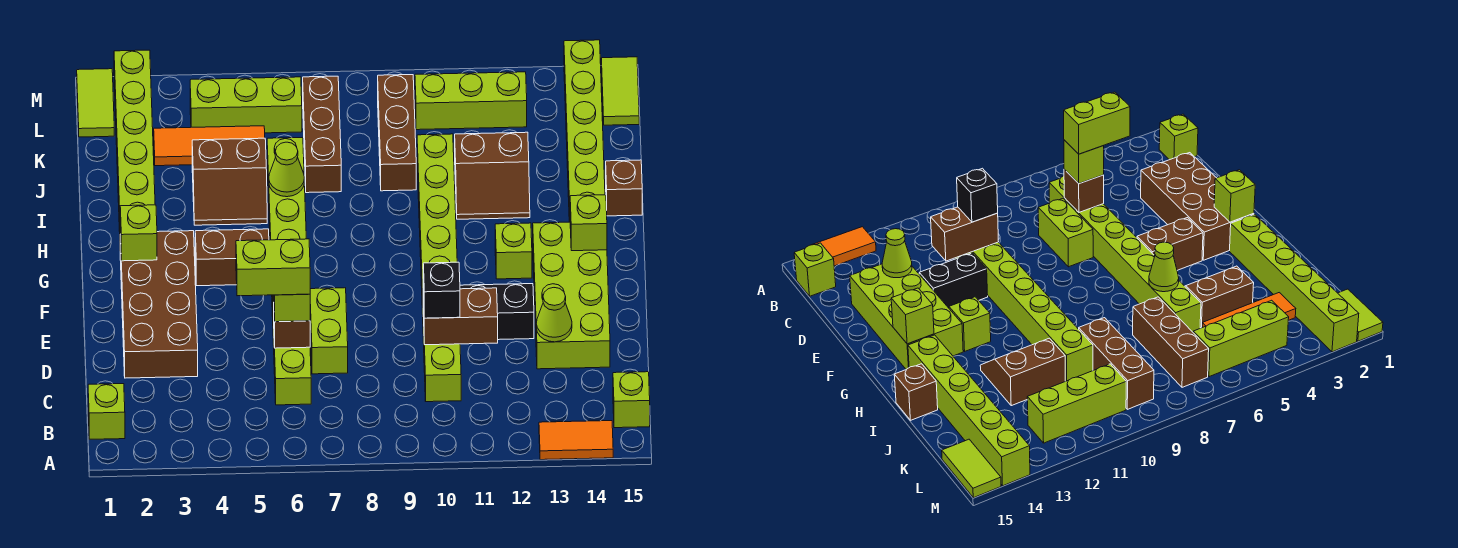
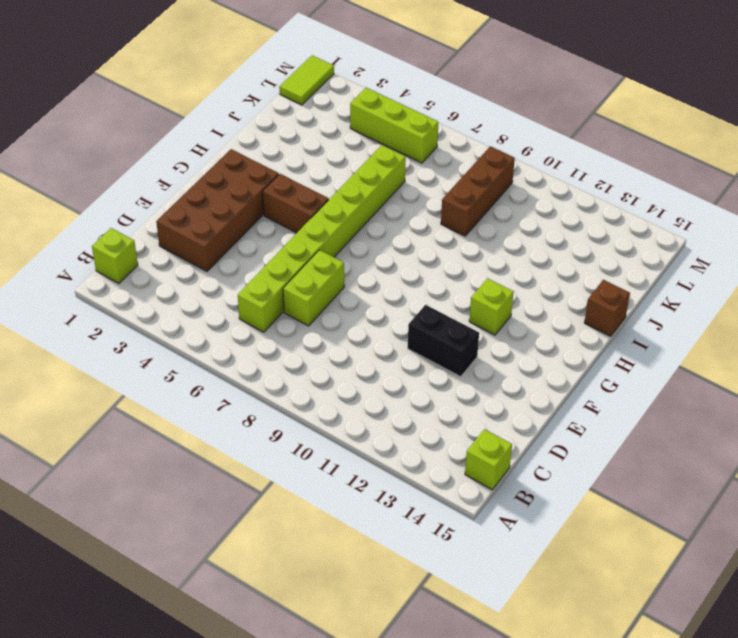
none -> orange tile A13:A14 level 1
none -> lime brick C10:J10 level 1
none -> lime brick D13:G14 level 1
none -> lime brick H2:M2 level 1

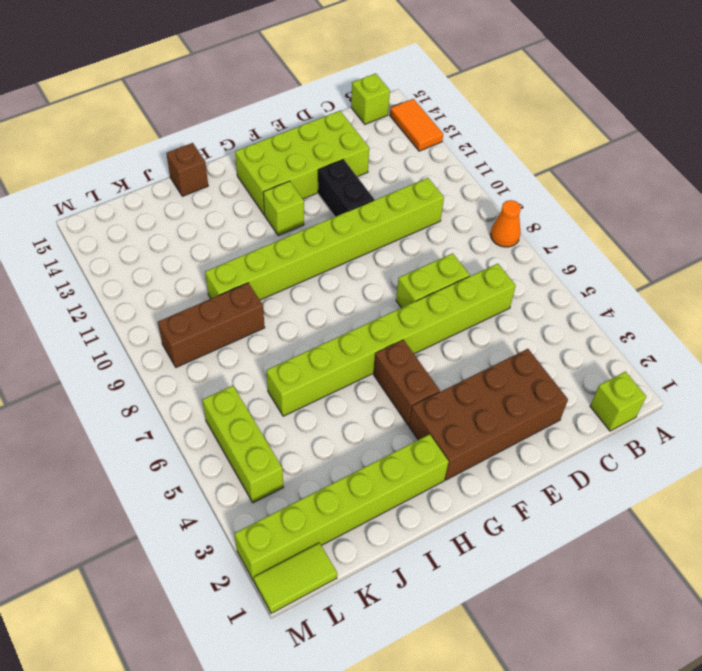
orange cone A8 level 1 -> none
none -> lime brick H14:M14 level 1
none -> brown slope I4:J5 level 1 top J
none -> brown slope I11:J12 level 1 top J
none -> brown brick J7:L7 level 1

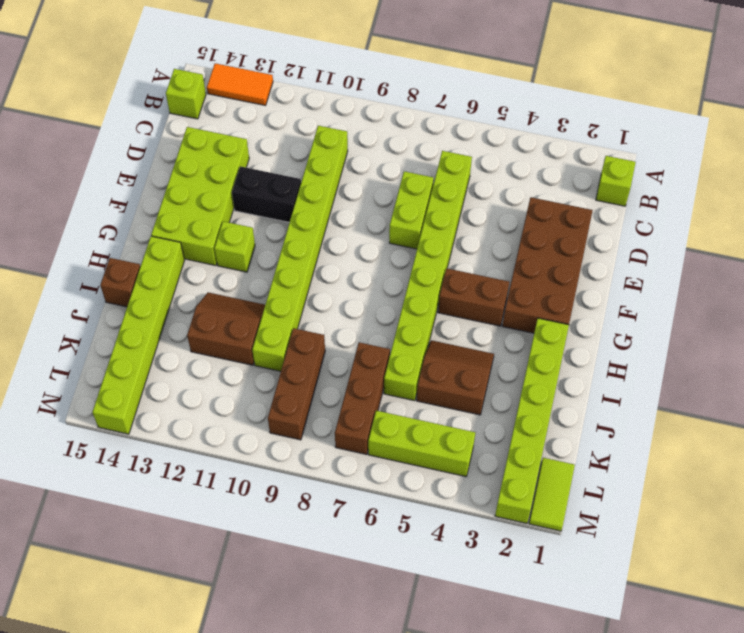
none -> orange tile K3:K5 level 1
none -> lime brick L10:L12 level 1
none -> lime tile L15:M15 level 1
none -> brown brick D6 level 2

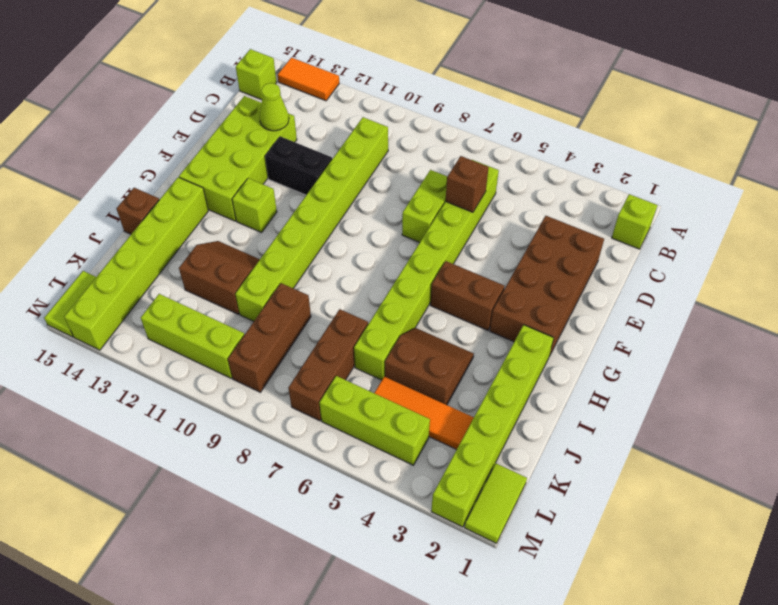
none -> brown brick D10:D11 level 2
none -> lime brick G2 level 2
none -> lime brick G14 level 2
none -> lime cone I6 level 2

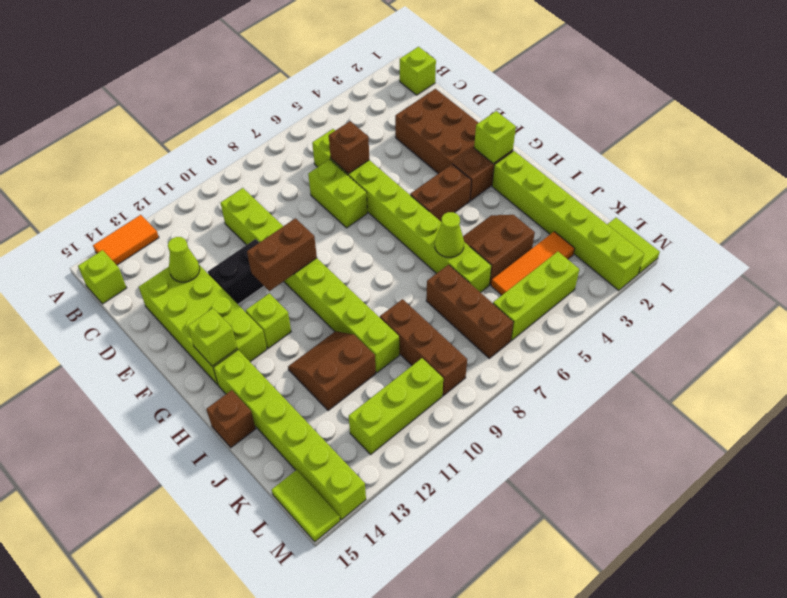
brown brick F10:F11 level 2 -> brown brick D10:D11 level 2
none -> lime brick D6 level 3
none -> black brick D10 level 3
none -> lime brick D5:D6 level 4

